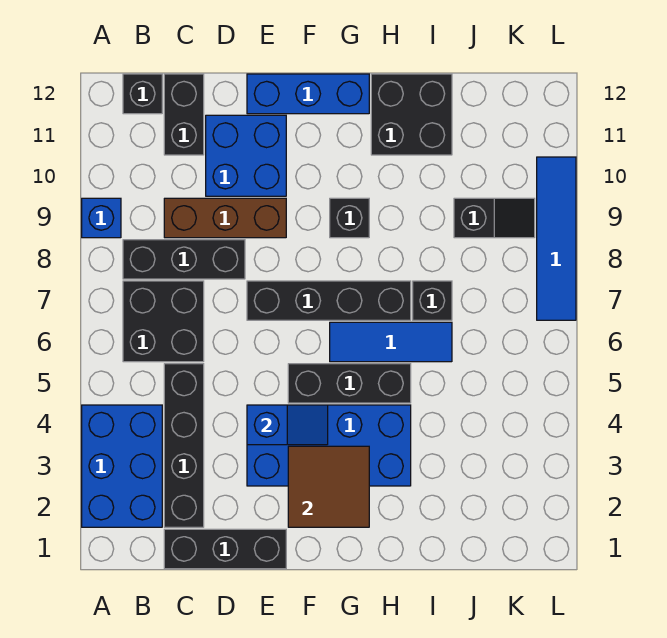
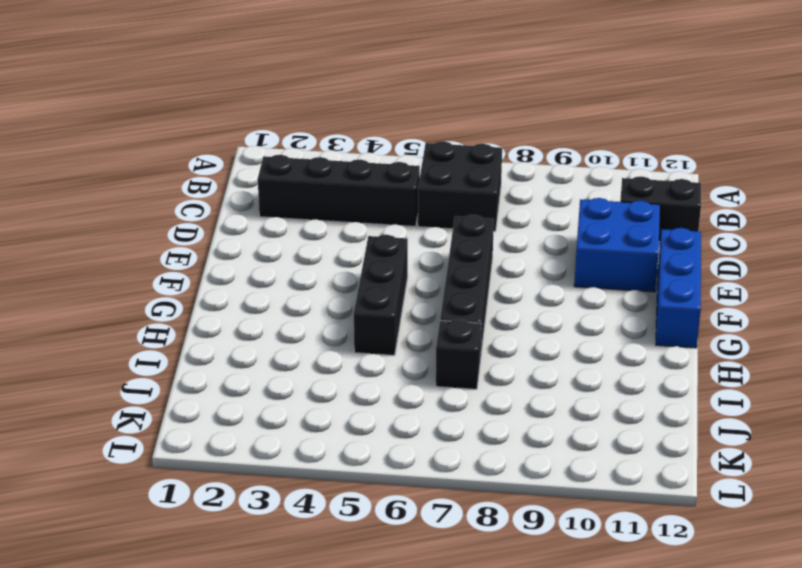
none -> blue brick A2:B4 level 1
none -> blue brick A9 level 1
none -> black brick B8:D8 level 1

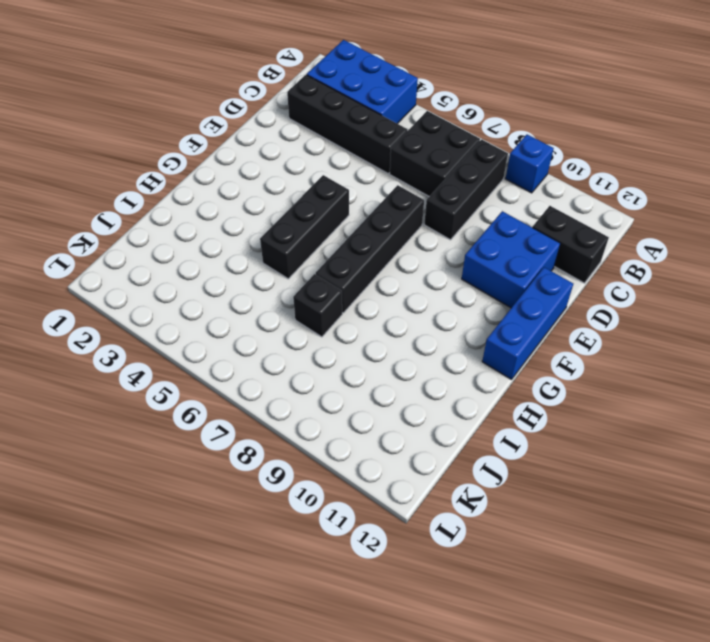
none -> black brick B12 level 1
none -> black brick C1:E1 level 1
none -> brown brick C9:E9 level 1

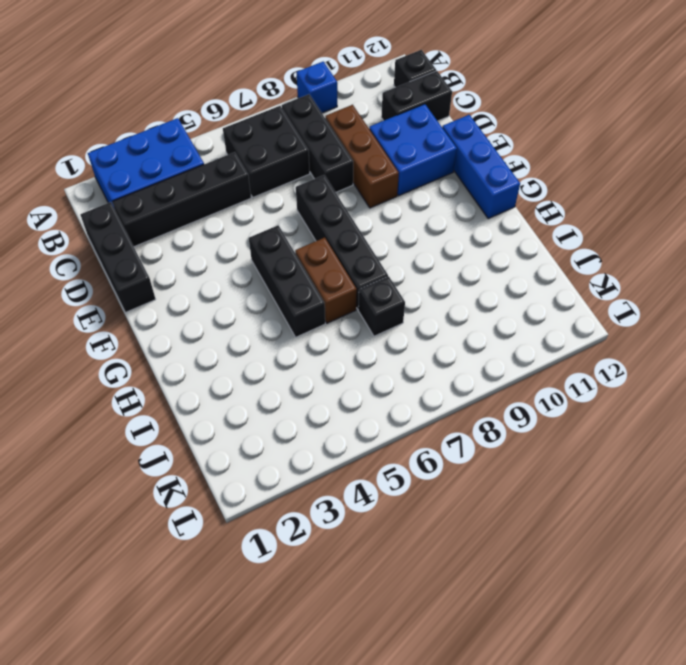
brown brick G6:H6 level 1 -> blue tile G6:I6 level 1
none -> blue brick E3:H4 level 1
none -> black brick G9 level 1
none -> black brick H11:I12 level 1

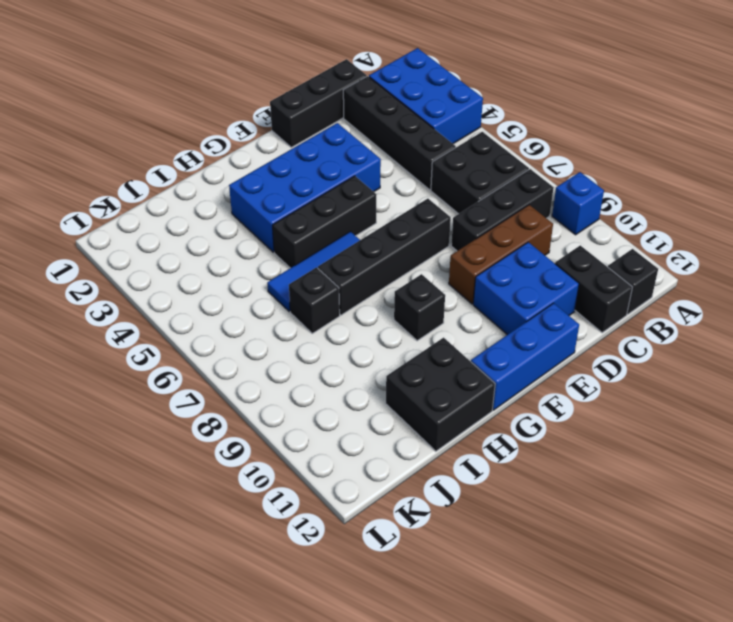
none -> black slope J9:K9 level 1 top J
none -> blue tile L7:L10 level 1
none -> blue slope E4:F4 level 2 top E

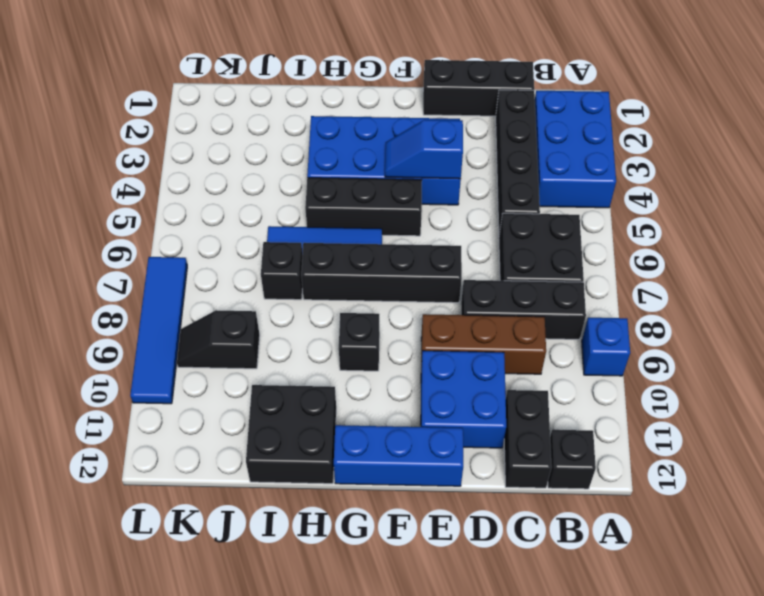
none -> brown tile F2:G3 level 2

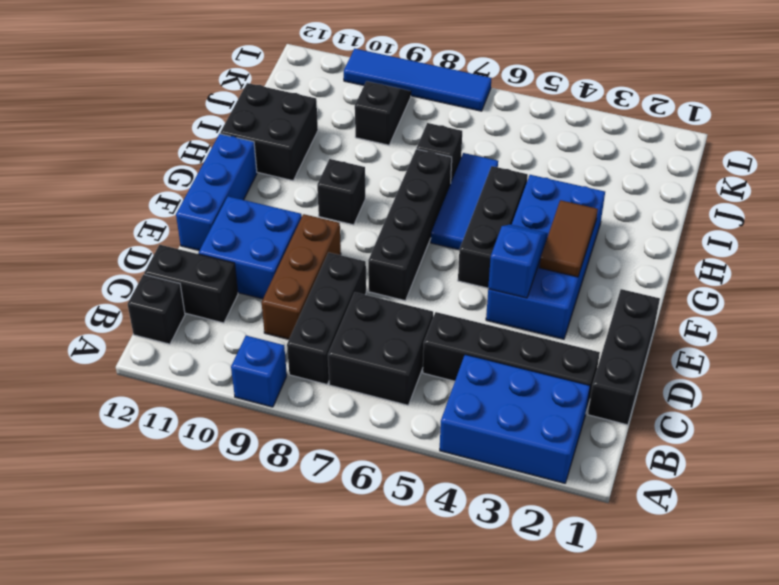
brown tile F3:G3 level 2 -> brown tile F2:G3 level 2

